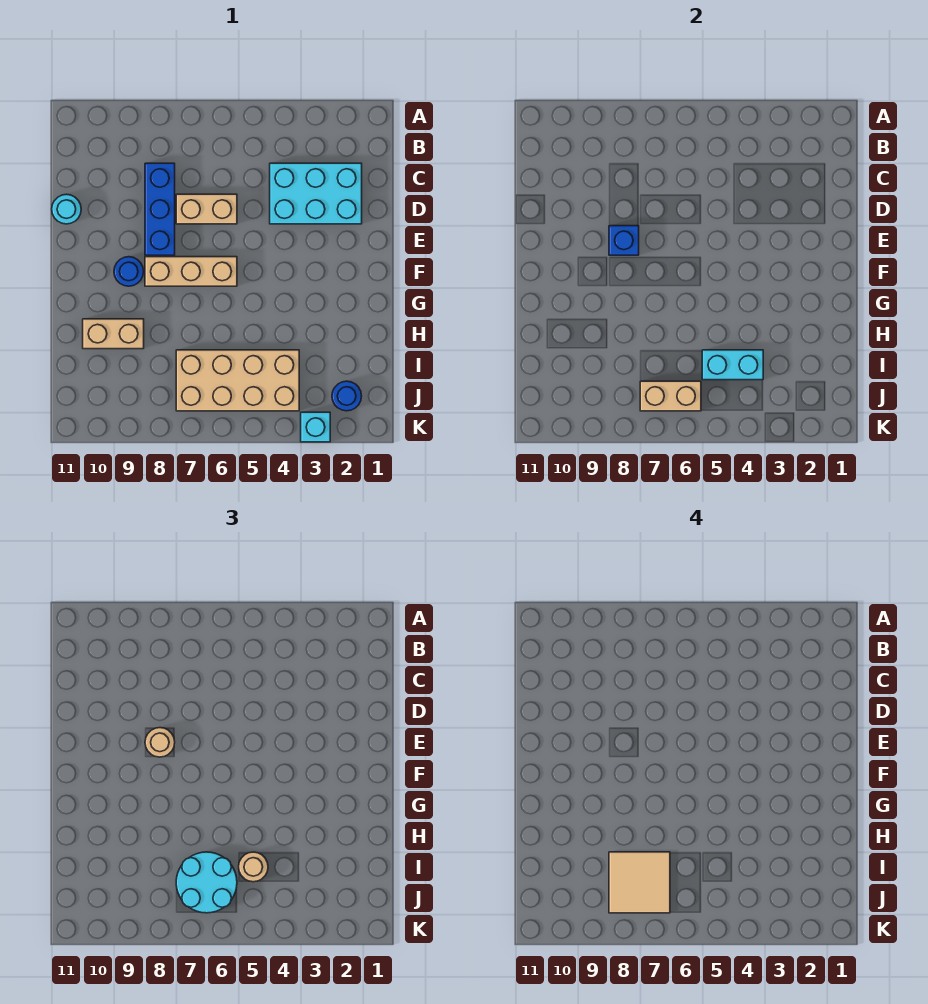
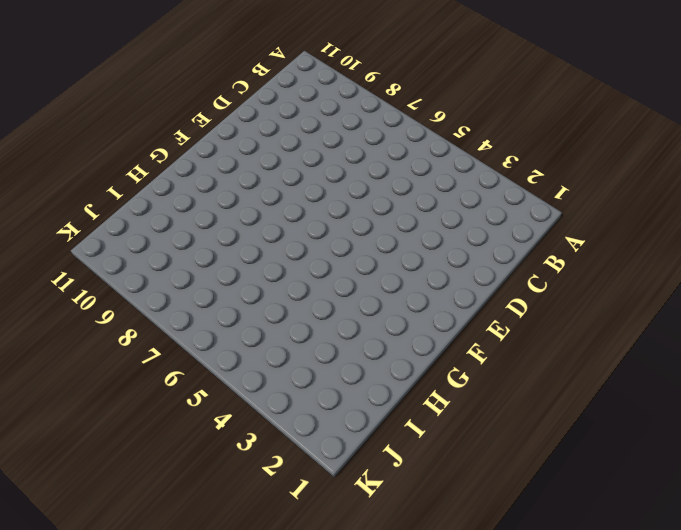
none -> cyan brick C2:D4 level 1
none -> blue brick C8:E8 level 1
none -> tan brick D6:D7 level 1

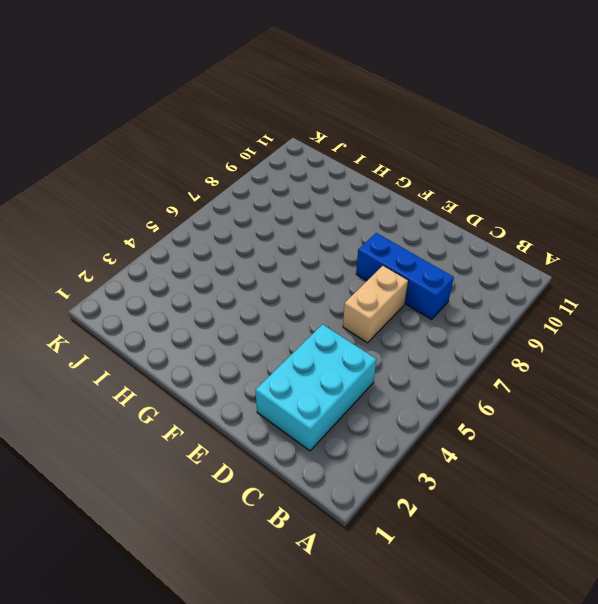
none -> cyan round brick D11 level 1
none -> tan brick F6:F8 level 1
none -> blue round brick F9 level 1

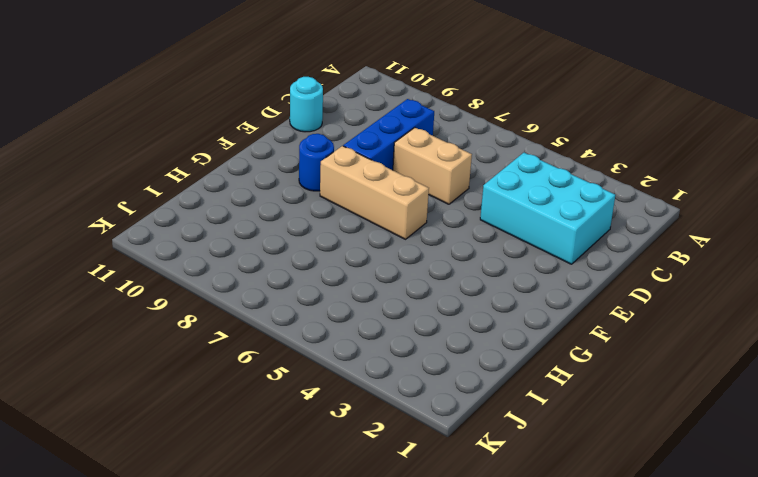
none -> tan brick H9:H10 level 1
none -> tan brick I4:J7 level 1
none -> blue round brick J2 level 1

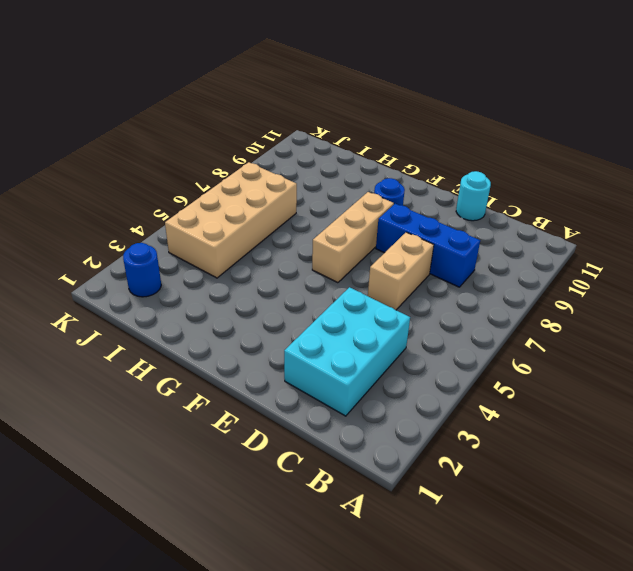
none -> tan brick H9:H10 level 1
none -> cyan brick K3 level 1
none -> blue brick E8 level 2

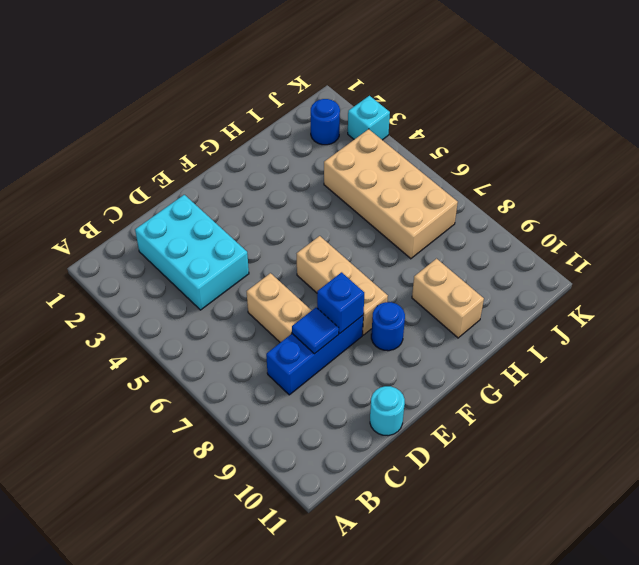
blue tile D8 level 2 -> none
none -> cyan brick I4:I5 level 2
none -> tan brick J6:J7 level 2
none -> tan round brick E8 level 3

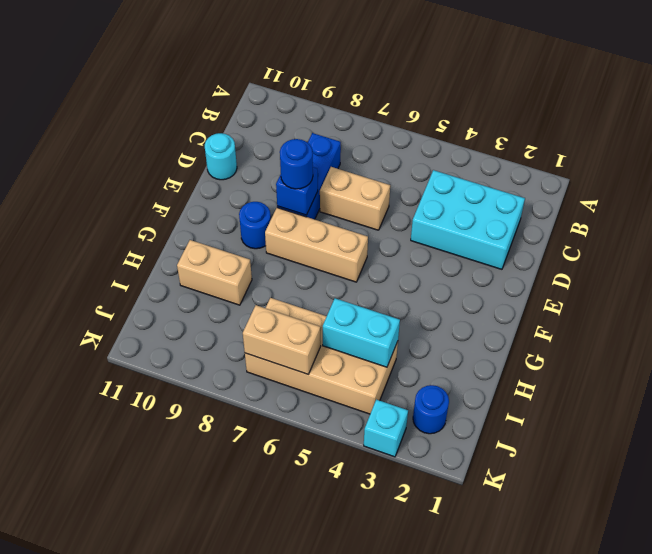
blue round brick E8 level 3 -> tan round brick E8 level 3
none -> tan round brick I5 level 3
none -> cyan round brick I6:J7 level 3
none -> tan tile I7:J8 level 4

